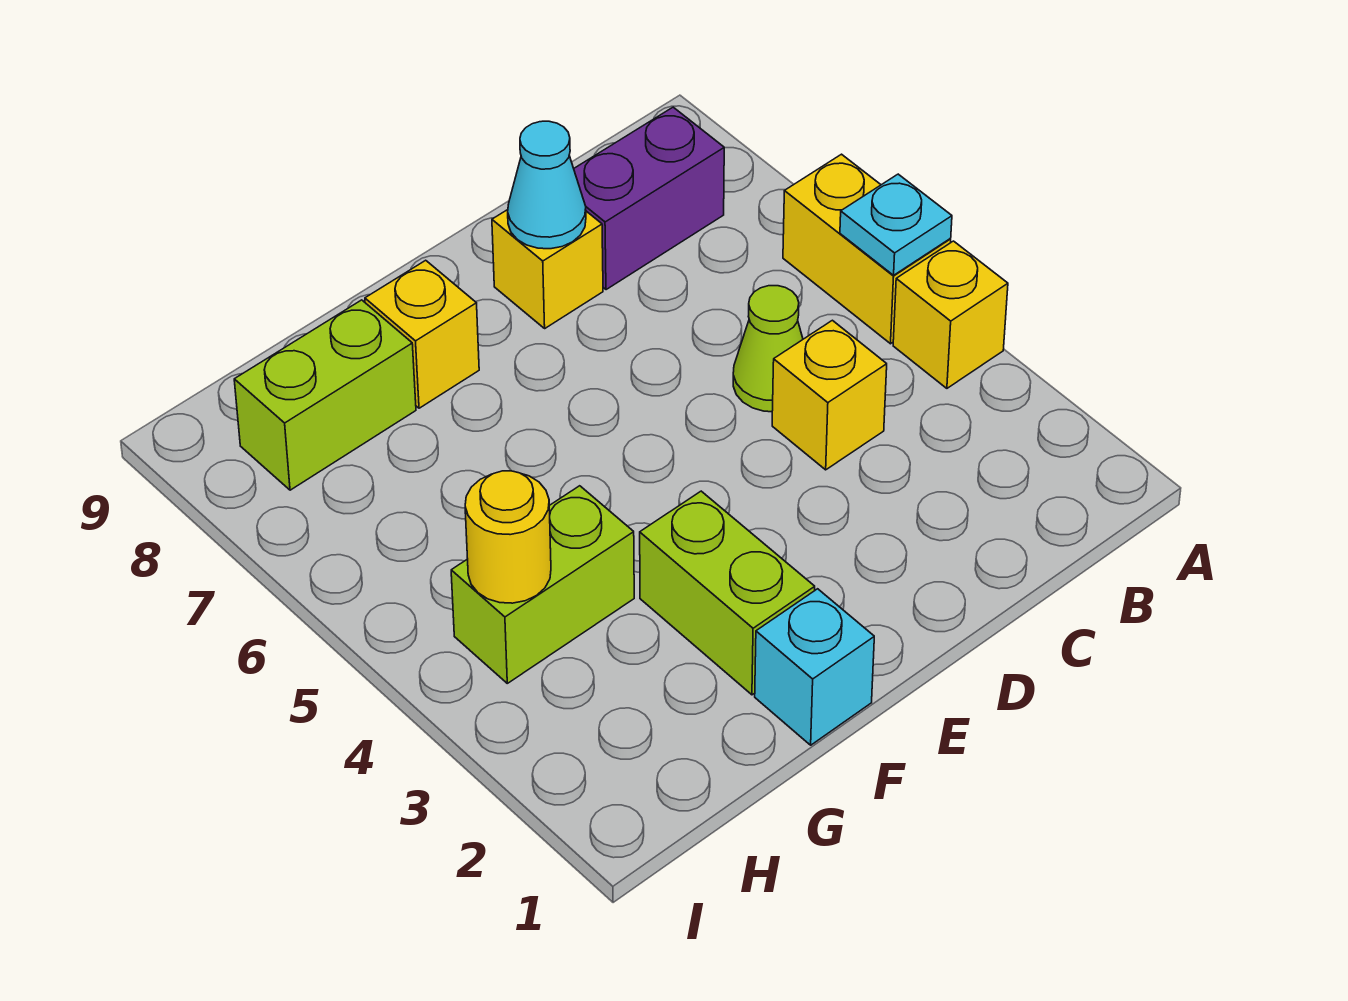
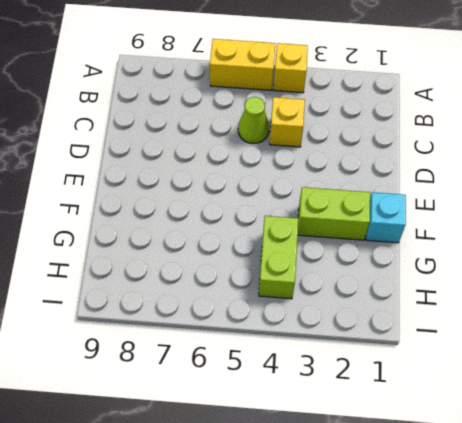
none -> purple brick B8:C8 level 1
none -> yellow brick D8 level 1
none -> yellow brick F8 level 1

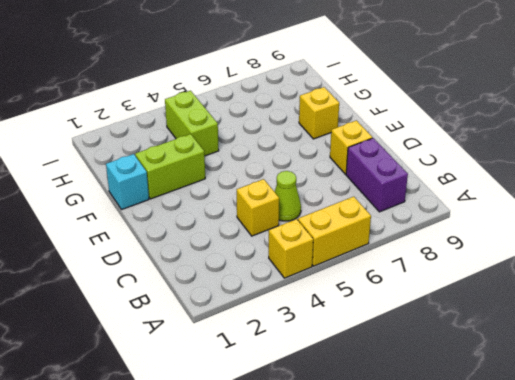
none -> lime brick G8:H8 level 1
none -> cyan plate A5 level 2
none -> cyan cone D8 level 2

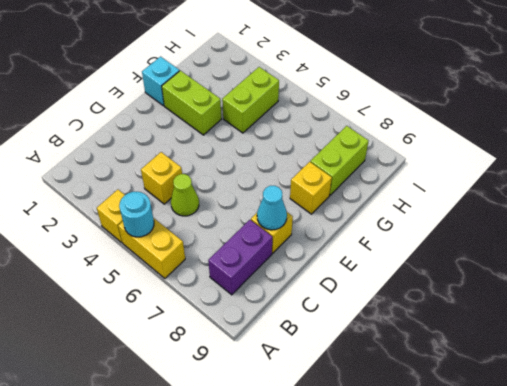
cyan round brick A5 level 2 -> cyan plate A5 level 2
none -> yellow round brick H4 level 2

